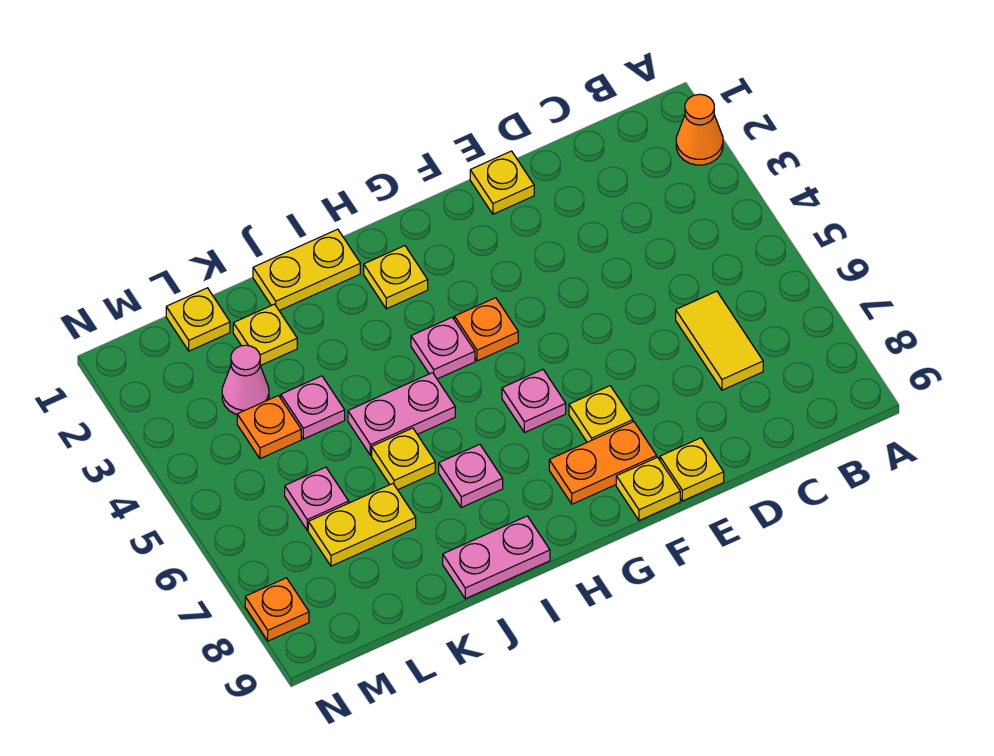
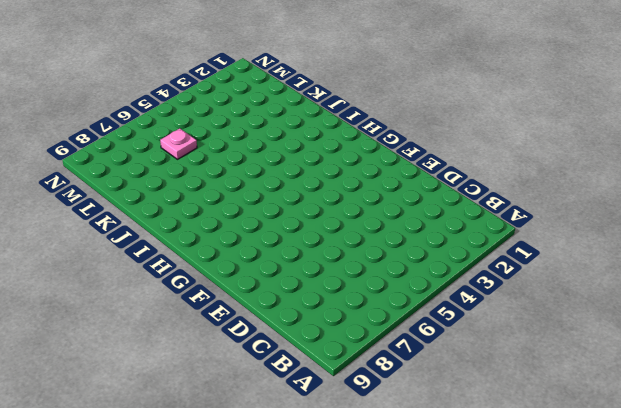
none -> orange cone A2 level 1
none -> yellow tile C6:C7 level 1
none -> yellow plate E1 level 1

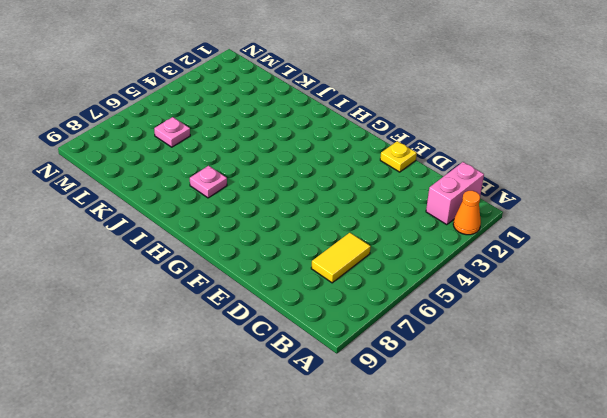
pink brick B1:B2 level 1 -> none
none -> yellow plate E9 level 1
none -> yellow plate F7 level 1
none -> orange plate F8:G8 level 1

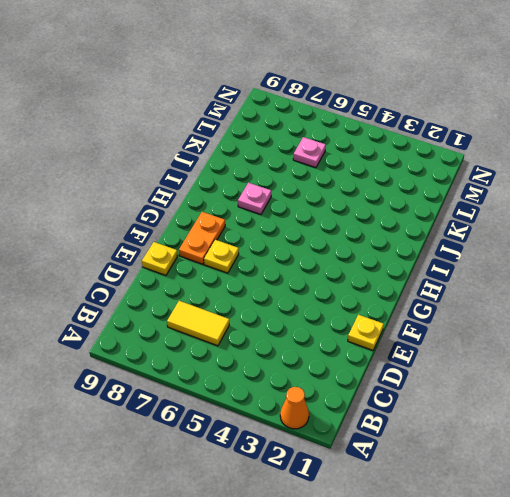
none -> yellow plate F9 level 1
none -> orange plate G4 level 1
none -> pink plate G6 level 1

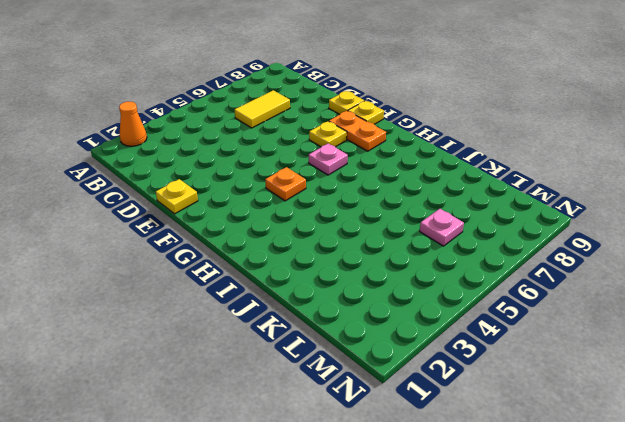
none -> yellow plate H2 level 1
none -> pink plate H4 level 1
none -> yellow plate I1:J1 level 1

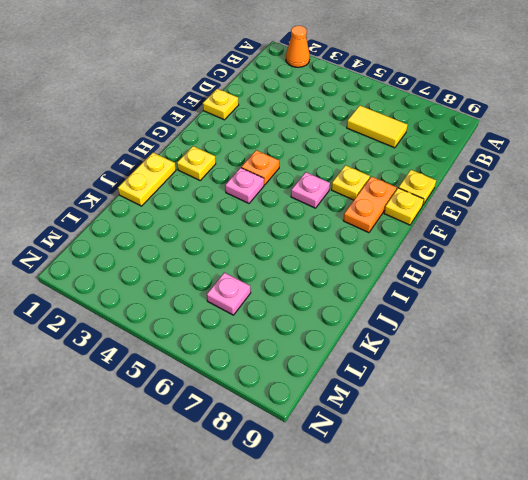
none -> pink plate I5:J5 level 1
none -> pink plate I7 level 1
none -> pink plate I9:J9 level 1

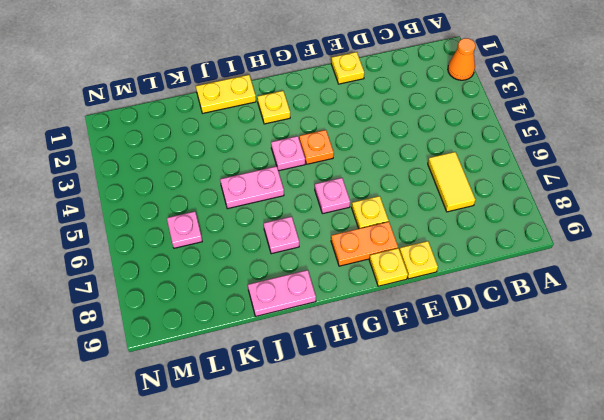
none -> yellow plate J6 level 1
none -> yellow plate K2 level 1
none -> pink plate K4 level 1

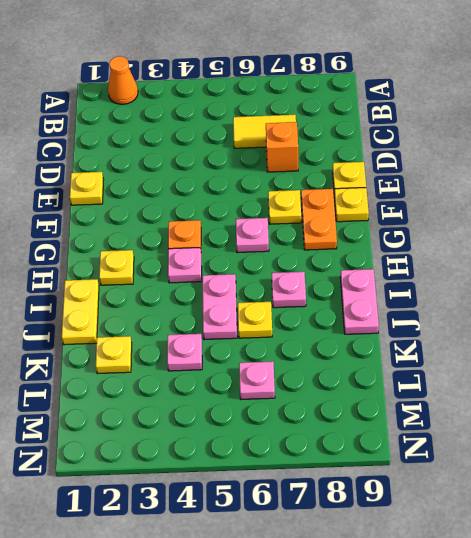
orange brick D7 level 1 -> none
none -> yellow plate K7:L7 level 1
none -> yellow plate L1 level 1
none -> pink cone L3 level 1

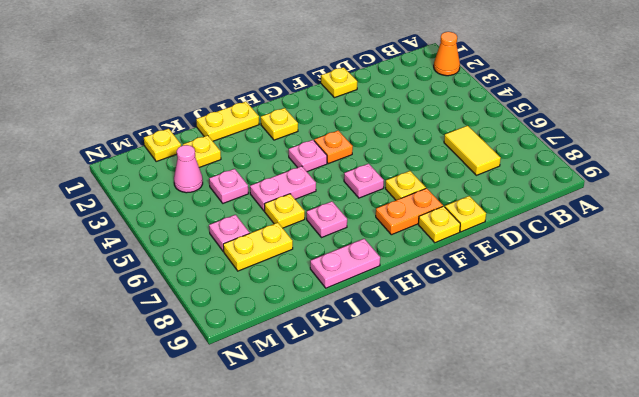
none -> orange plate L4 level 1
none -> orange plate N8 level 1

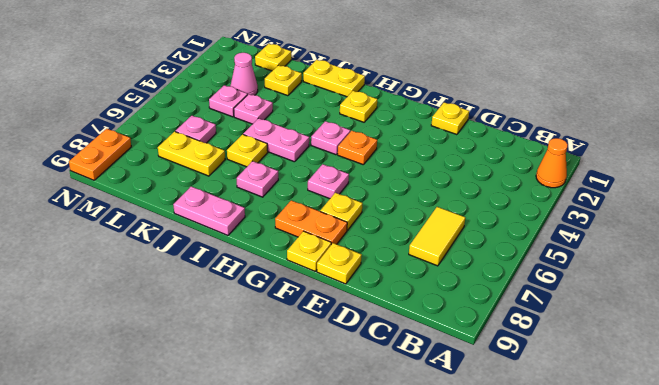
pink plate L4 level 1 -> orange plate L4 level 1
orange plate N8:N9 level 1 -> orange plate N8 level 1

